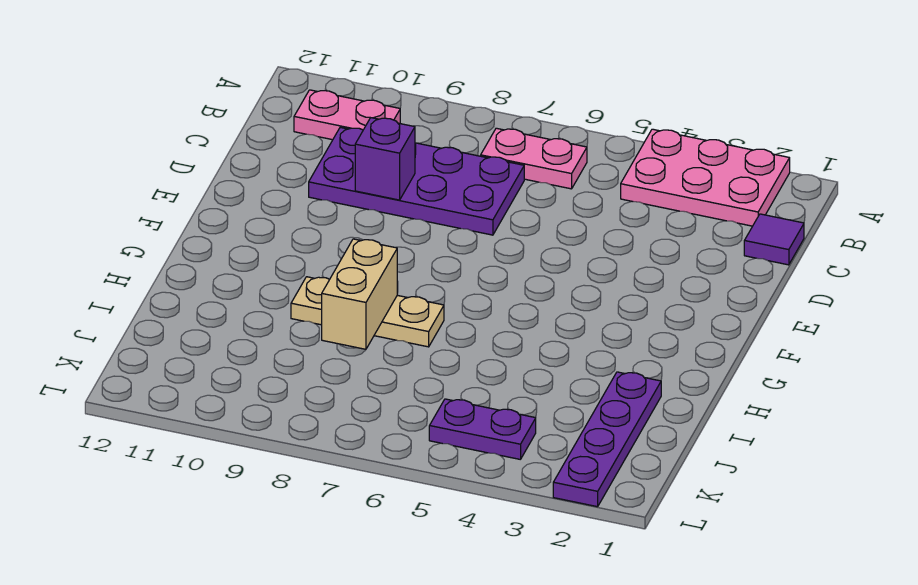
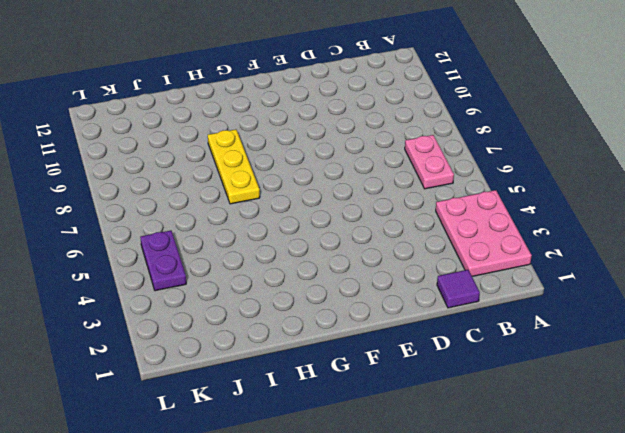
yellow plate H7:H9 level 1 -> tan plate H7:H9 level 1
none -> pink plate B10:B11 level 1
none -> purple plate C7:D10 level 1

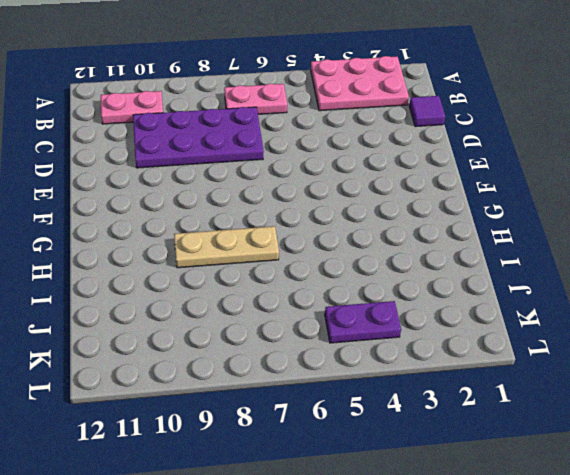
none -> purple plate I2:L2 level 1
none -> purple brick D9 level 2

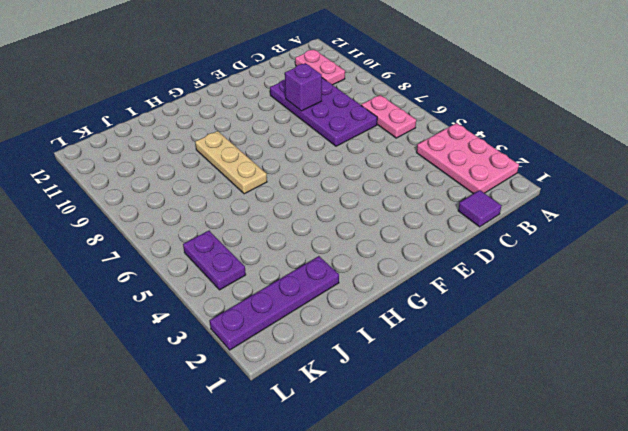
none -> tan brick H8:I8 level 2

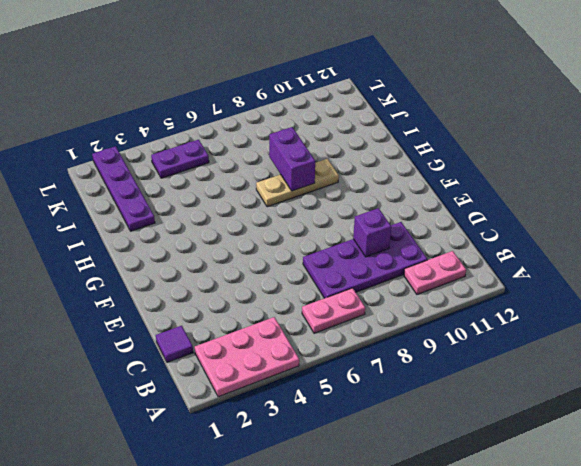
purple brick H8:I8 level 2 -> tan brick H8:I8 level 2

